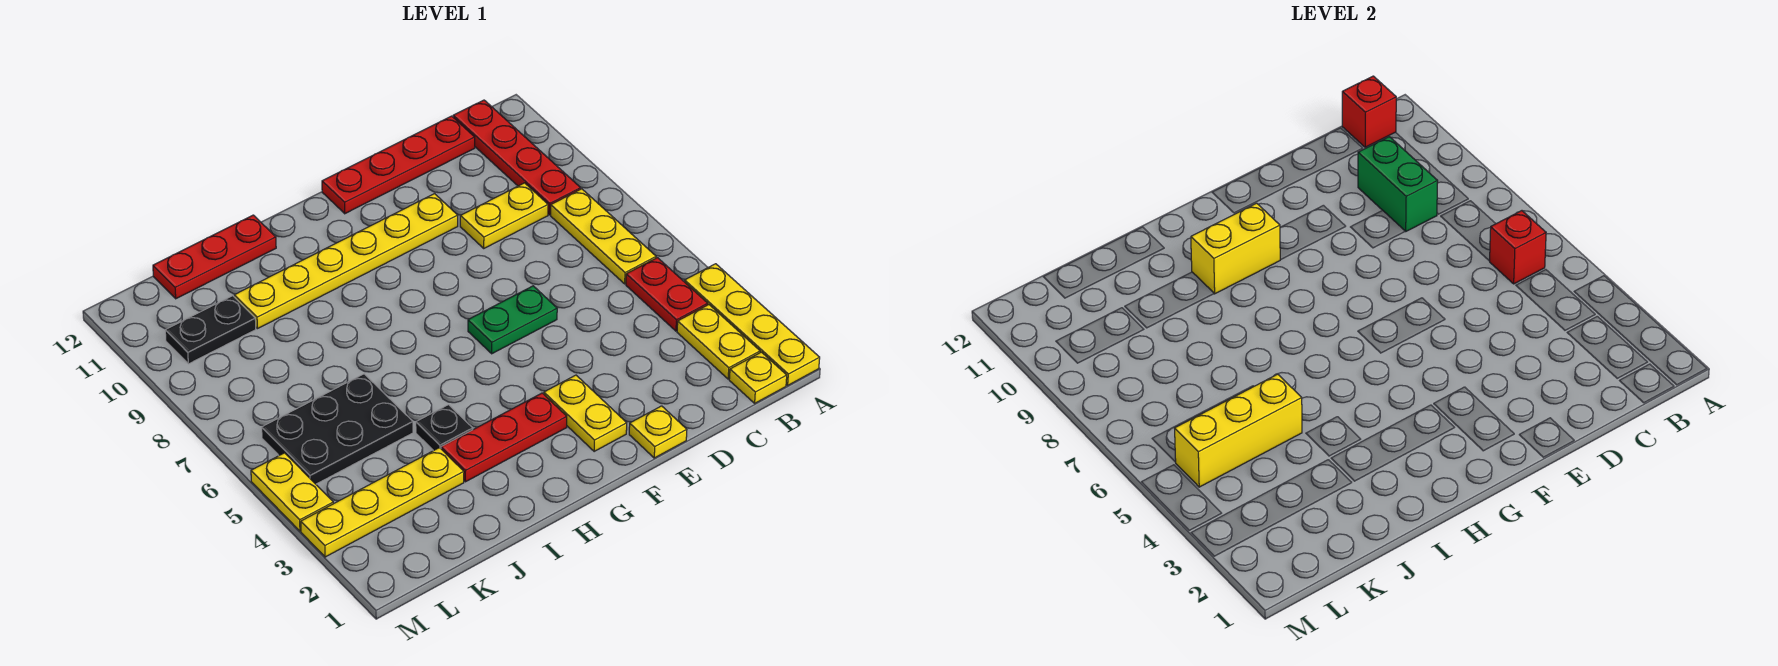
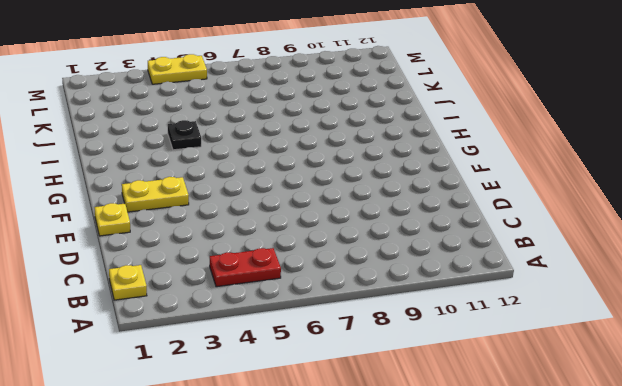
none -> yellow plate A1:A4 level 1
none -> yellow plate B2:B3 level 1
none -> yellow plate B6:B8 level 1

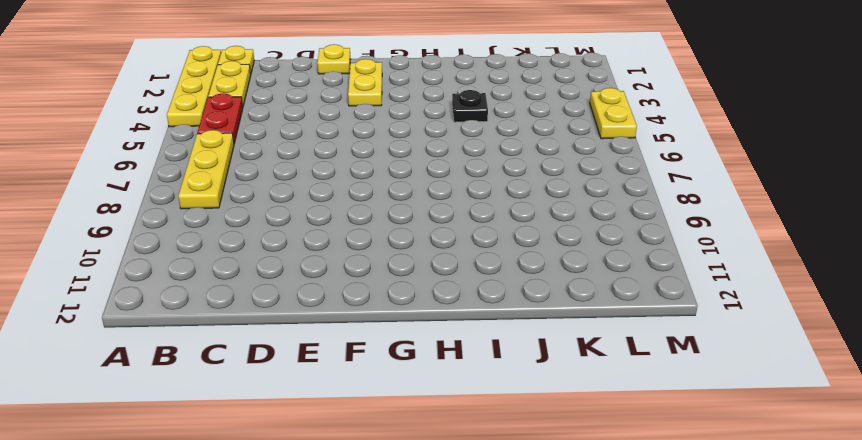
none -> red plate B9:B12 level 1
none -> yellow plate C9:D9 level 1
none -> red plate C12:F12 level 1

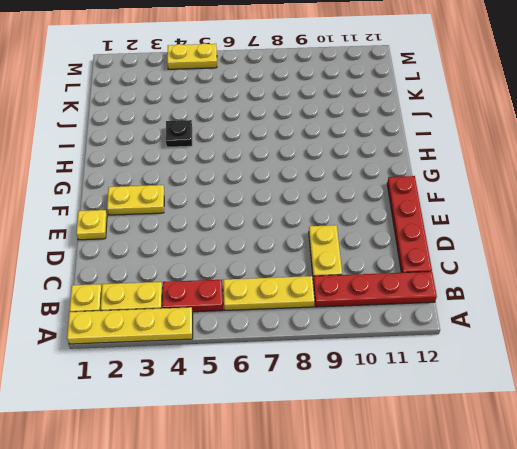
none -> green plate E6:F6 level 1
none -> yellow plate E10:J10 level 1
none -> red plate G3:I3 level 1

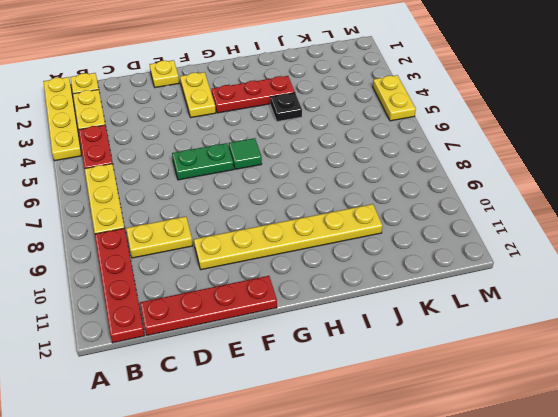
green tile G6 level 1 -> none
none -> red plate I12:K12 level 1
none -> yellow plate J3:M3 level 1
none -> black plate J5:L6 level 1

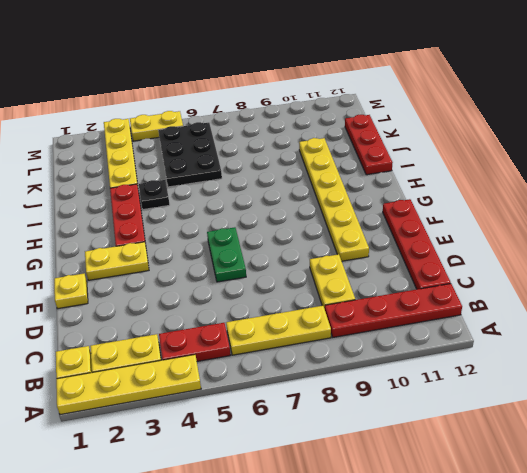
none -> black plate K10:L10 level 1
none -> red brick B6 level 2
none -> red brick B12 level 2

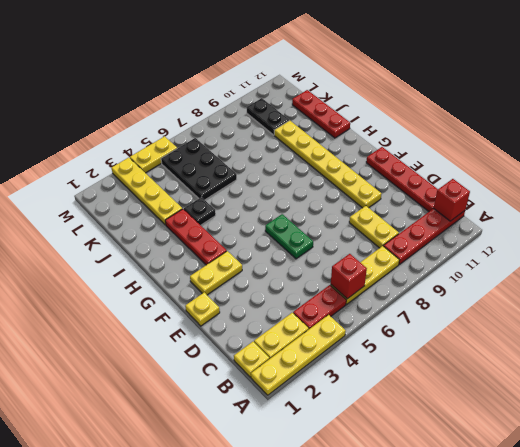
none -> green brick C9:C10 level 2
none -> yellow brick G10:H10 level 2
none -> yellow brick J5:L5 level 2

